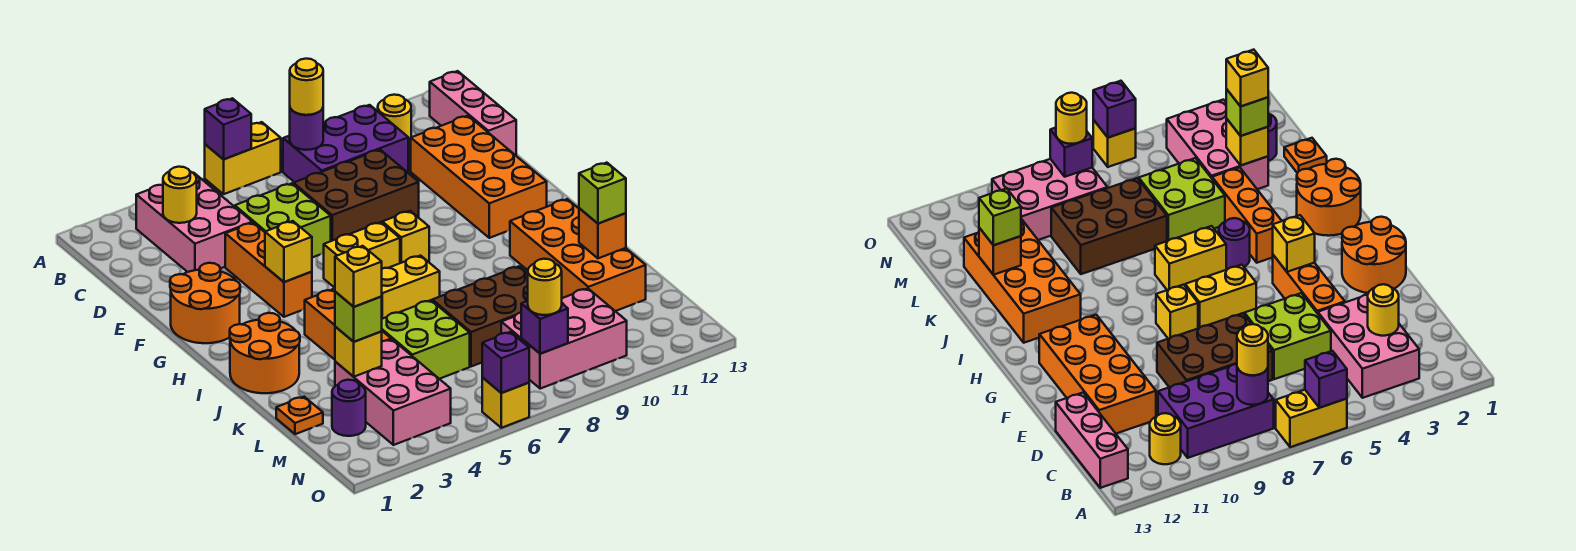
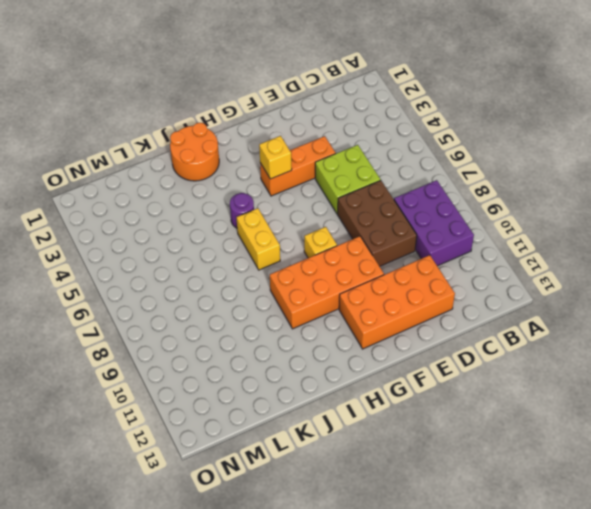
orange brick F9:I10 level 1 -> orange brick I11:L12 level 1
none -> yellow brick A6:A7 level 1
none -> pink brick B3:D4 level 1
none -> yellow round brick B11 level 1
none -> pink brick B13:D13 level 1

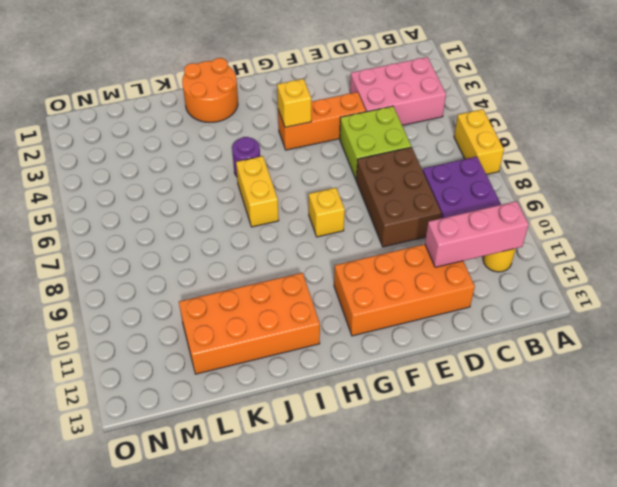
pink brick B11:D11 level 2 -> pink brick B13:D13 level 1
none -> orange round brick F1:G2 level 1
none -> yellow brick G6:G7 level 1
none -> orange brick I4:K4 level 1
none -> lime brick K5:L6 level 1

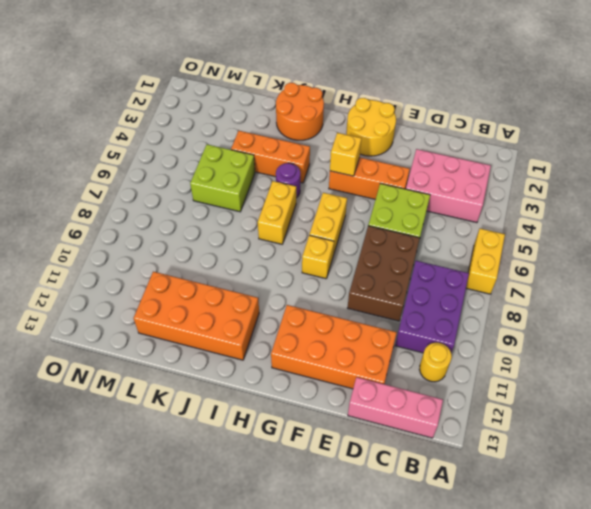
yellow round brick F1:G2 level 1 -> orange round brick F1:G2 level 1
none -> brown brick K7:L9 level 1
none -> orange plate L1 level 1
none -> pink brick L3:N4 level 1
none -> purple round brick M2 level 1

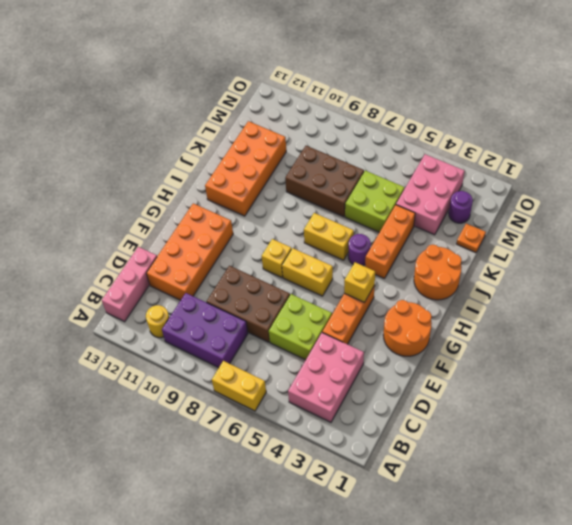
none -> pink brick M8:N10 level 1
none -> yellow brick O6 level 1
none -> purple brick A6 level 2
none -> purple round brick B8 level 2

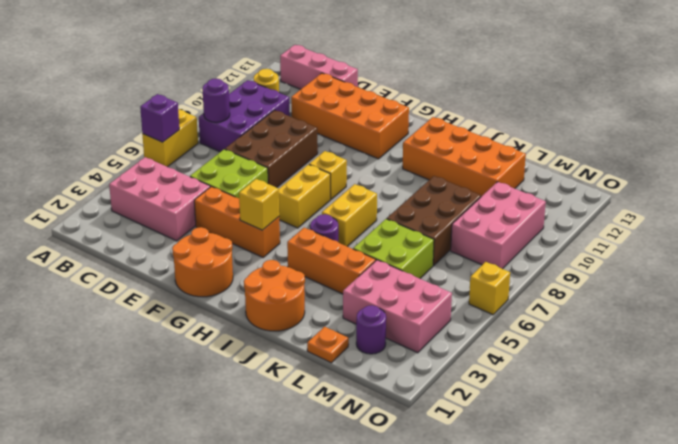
none -> yellow round brick C3 level 2
none -> orange brick K12 level 2
none -> yellow brick L3 level 2
none -> purple brick N8 level 2

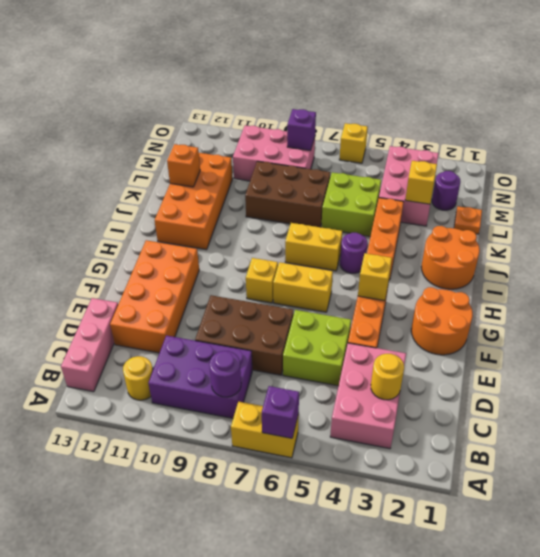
none -> purple brick O6 level 2
none -> yellow round brick B8 level 3
none -> lime brick K12 level 3
none -> lime brick L3 level 3

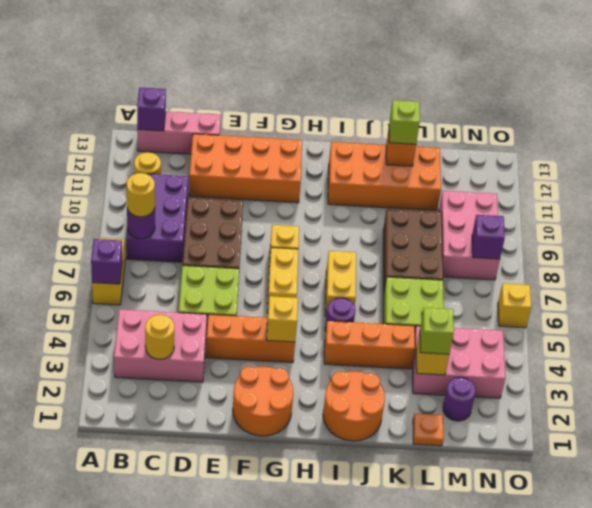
purple brick B13 level 2 -> purple brick O6 level 2
none -> yellow round brick N8 level 3
none -> yellow brick L3 level 4

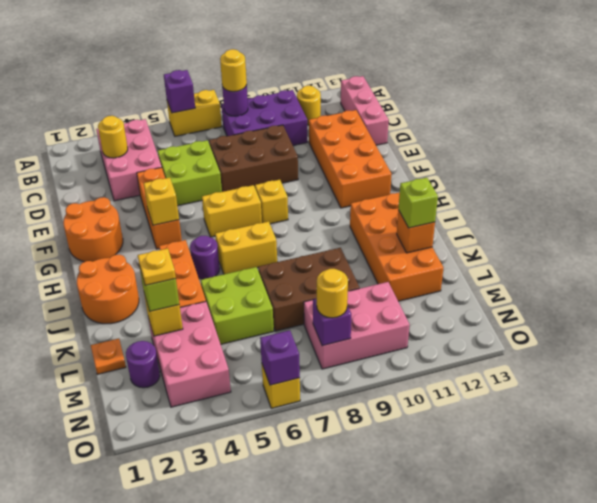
yellow plate L3 level 4 -> yellow brick L3 level 4

